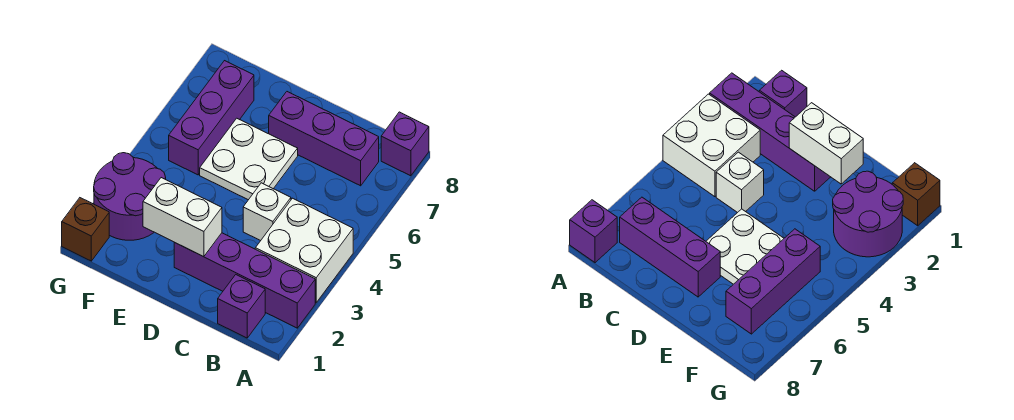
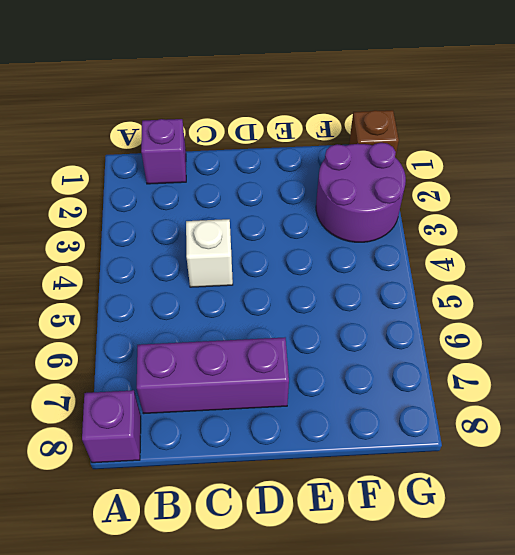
none -> purple brick A2:D2 level 1
none -> white brick A3:B4 level 1

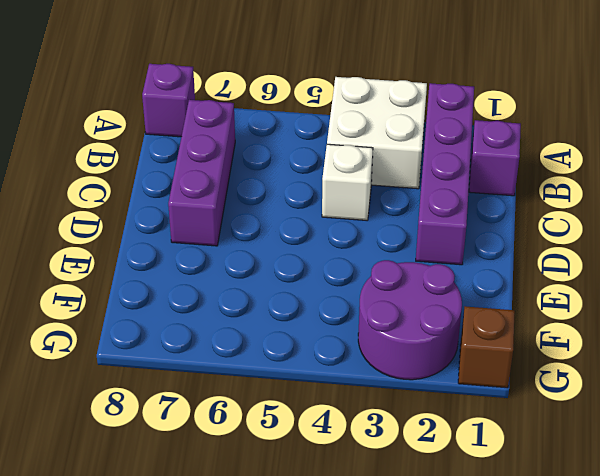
none -> white plate D5:E6 level 1
none -> purple brick F5:F7 level 1

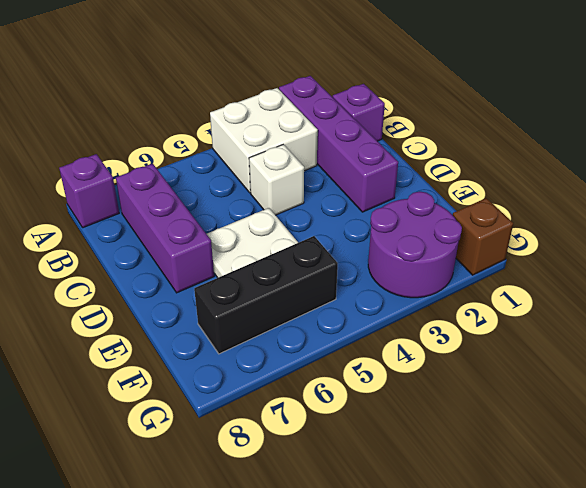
black brick F5:F7 level 1 -> purple brick F5:F7 level 1
none -> white brick D2:E2 level 2

